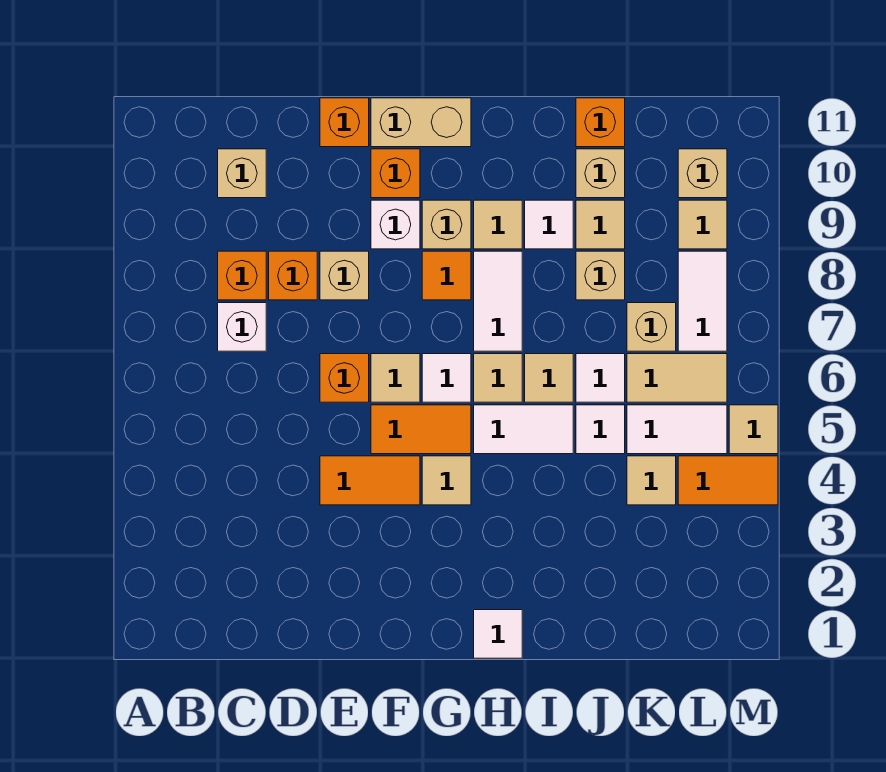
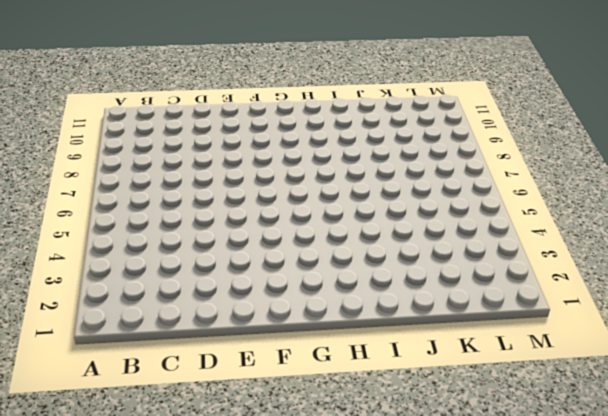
none -> white brick C7 level 1
none -> orange brick C8 level 1
none -> tan brick C10 level 1
none -> orange brick D8 level 1

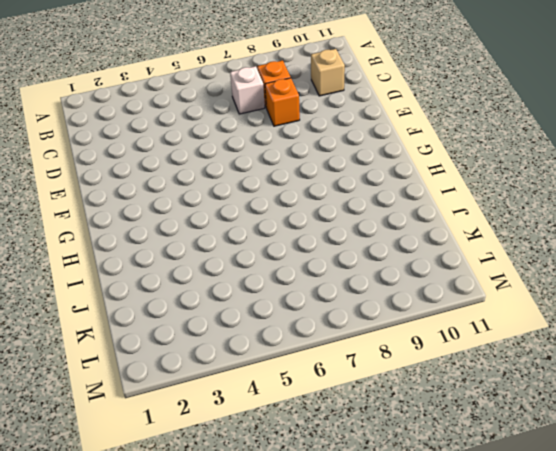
none -> orange tile E4:F4 level 1
none -> orange brick E6 level 1
none -> tan brick E8 level 1
none -> orange brick E11 level 1

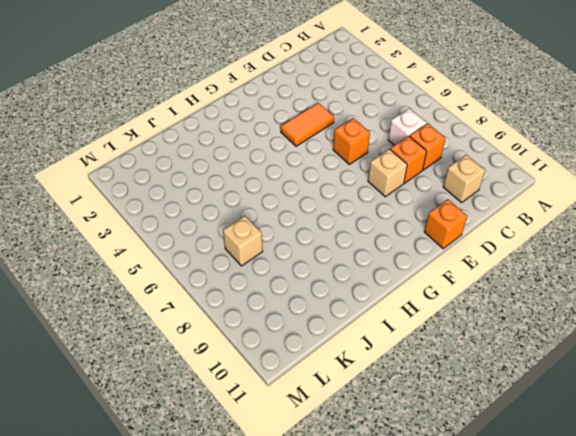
none -> orange tile F5:G5 level 1
none -> tan tile F6 level 1
none -> white brick F9 level 1
none -> orange brick F10 level 1

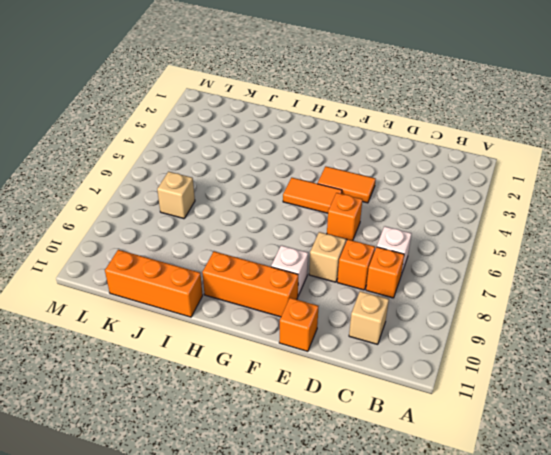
orange brick F10:H10 level 1 -> orange brick F10 level 1
orange brick I11:K11 level 1 -> orange brick J11 level 1
none -> tan tile F6 level 1
none -> tan brick F11:G11 level 1
none -> tan tile G4 level 1
none -> white tile G6 level 1

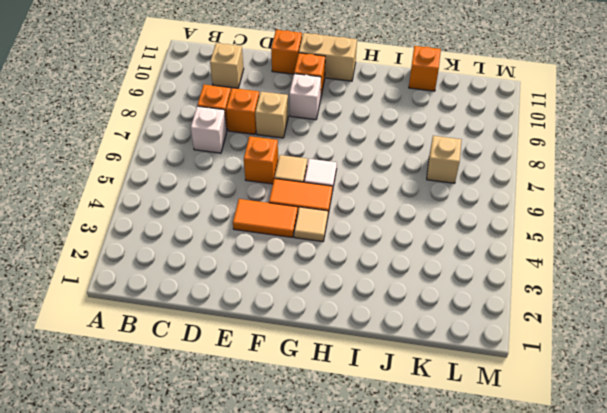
none -> orange tile G8 level 1
none -> tan brick G9 level 1
none -> white tile H1 level 1
none -> white tile H5:I5 level 1

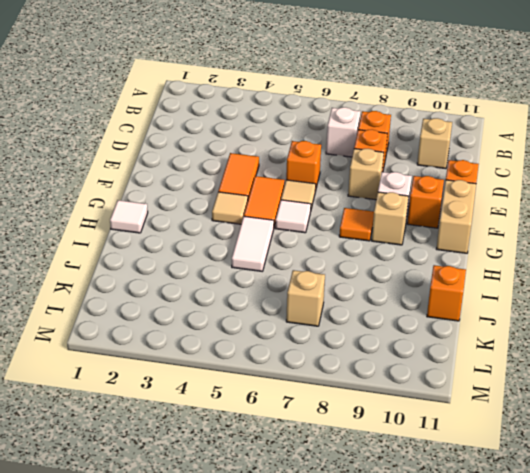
none -> tan tile H6 level 1
none -> white tile H7:H8 level 1
none -> tan tile H9 level 1
none -> tan tile I6 level 1

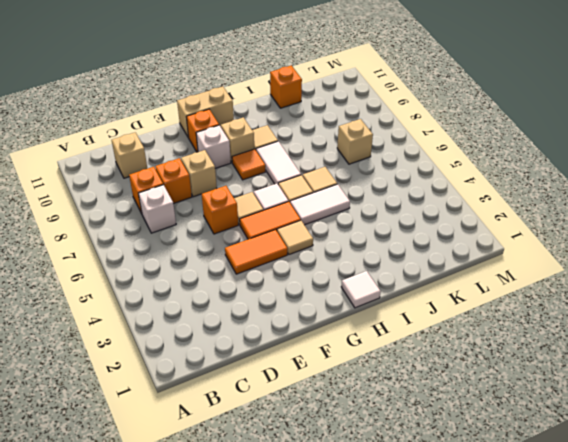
none -> orange brick E11 level 1
none -> white tile I9 level 1
none -> white tile J5 level 1
none -> white tile J6 level 1

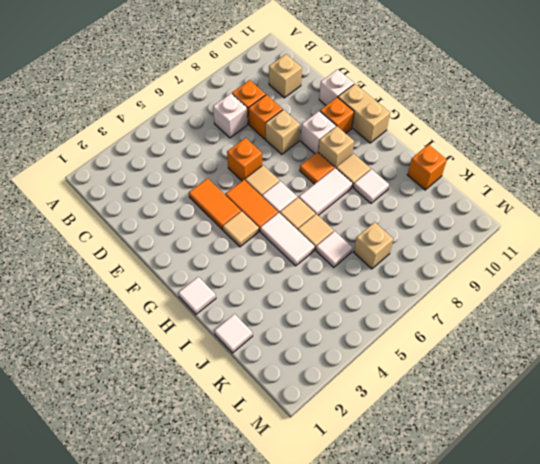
white brick E11 level 1 -> orange brick E11 level 1
white tile J1 level 1 -> white tile J5 level 1
none -> tan brick J8 level 1
none -> tan tile J9 level 1
none -> tan brick J10 level 1
none -> tan tile K4 level 1

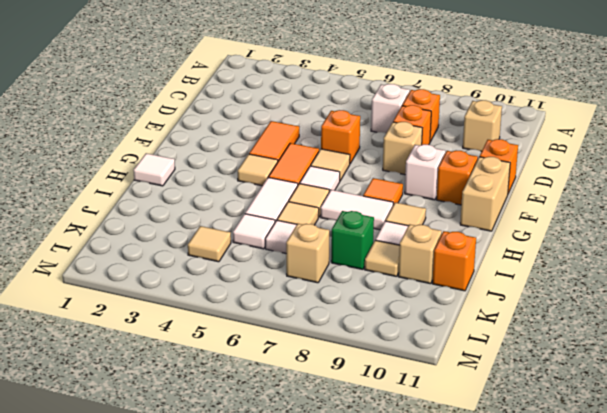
green brick J8 level 1 -> tan brick J8 level 1
none -> tan brick G9 level 1
none -> white tile K5:L5 level 1
none -> tan tile K6:L6 level 1
none -> orange tile L4:M4 level 1

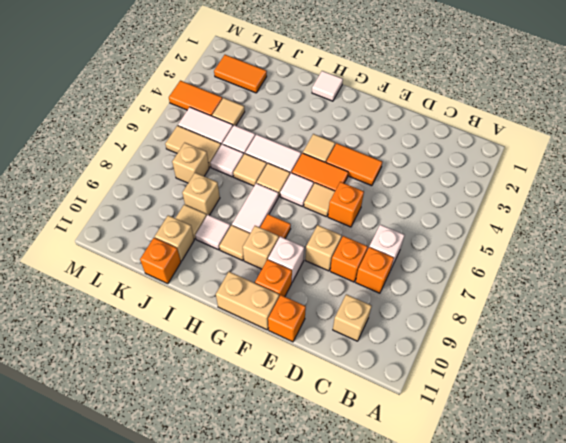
orange tile K2:L2 level 1 -> none
none -> white tile L7:L8 level 1
none -> tan tile L9 level 1
none -> tan brick L10 level 1
none -> tan tile M5 level 1

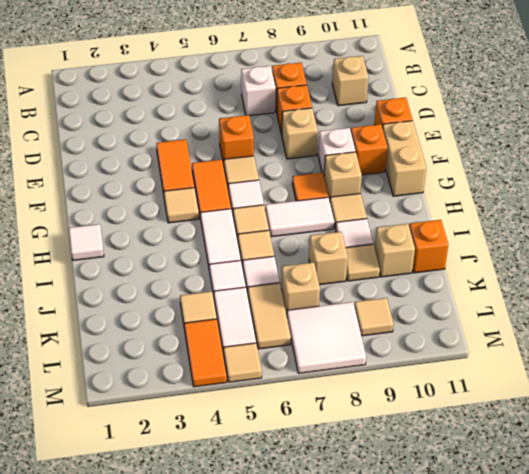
white tile L7:M8 level 1 -> white tile L7:L8 level 1
none -> tan brick L10 level 1

